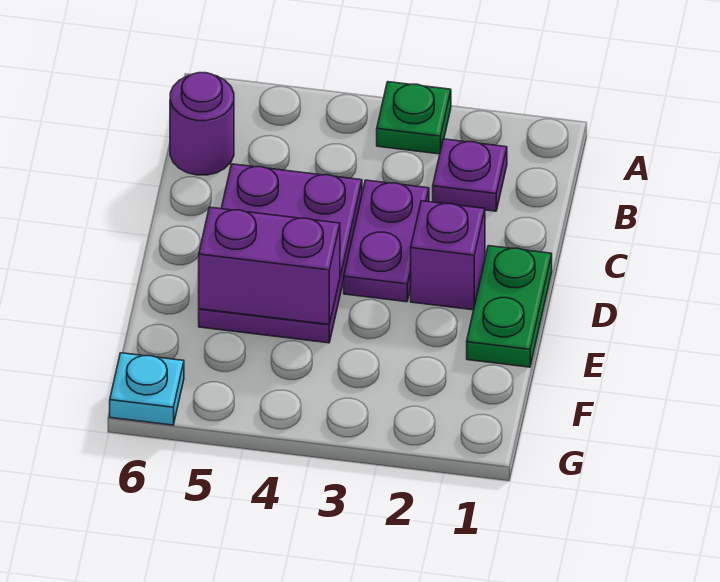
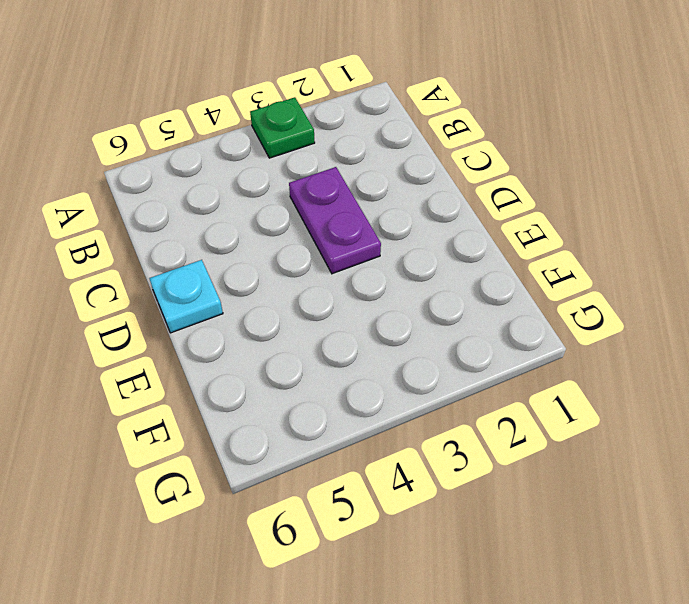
cyan plate D6 level 1 -> cyan plate G6 level 1
none -> purple plate B2 level 1
none -> purple round brick B6 level 1

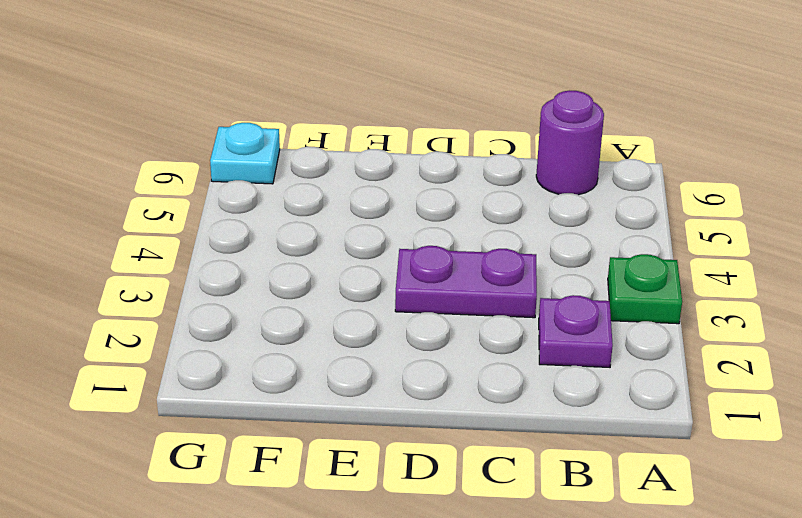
none -> purple plate C4:E5 level 1
none -> green plate D1:E1 level 1

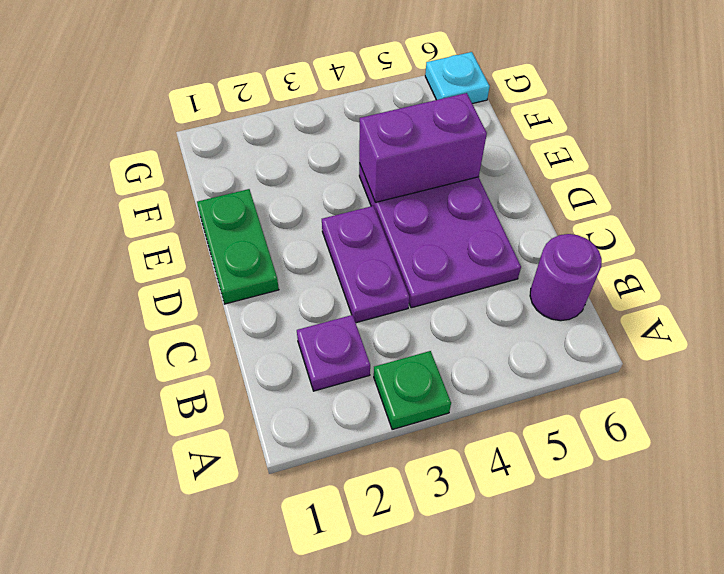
none -> purple brick D2 level 1

